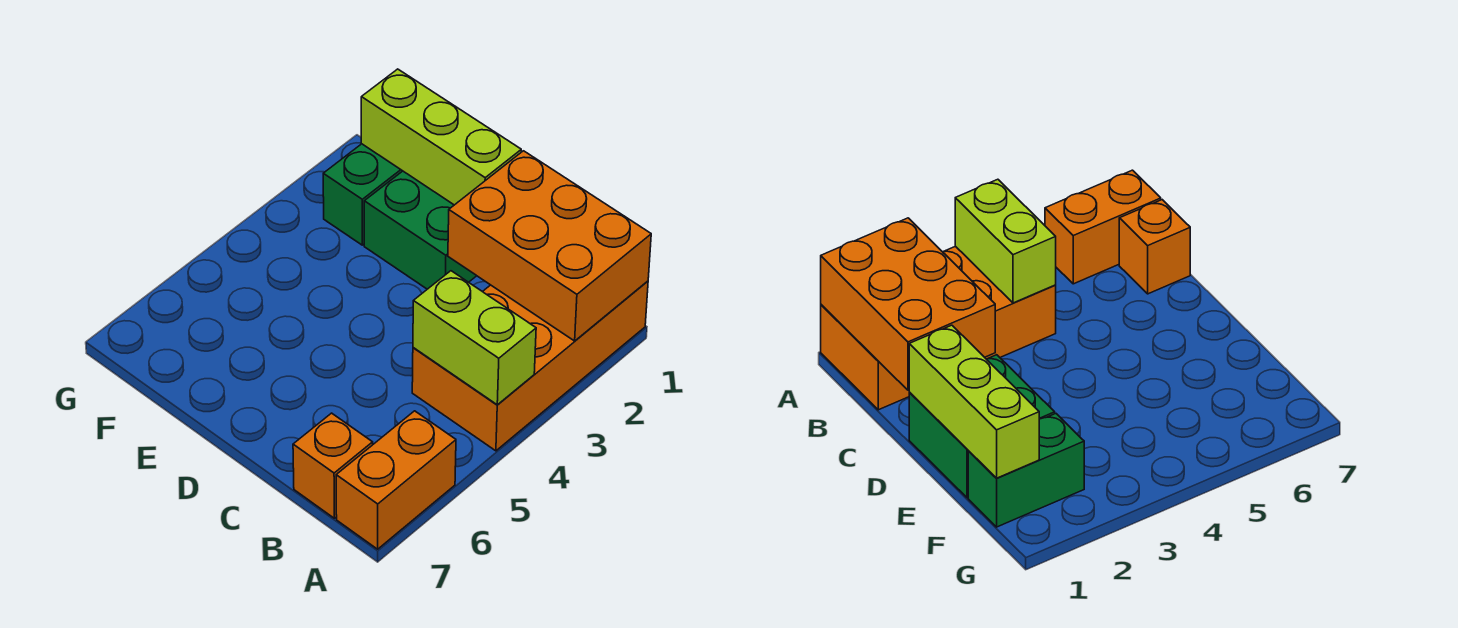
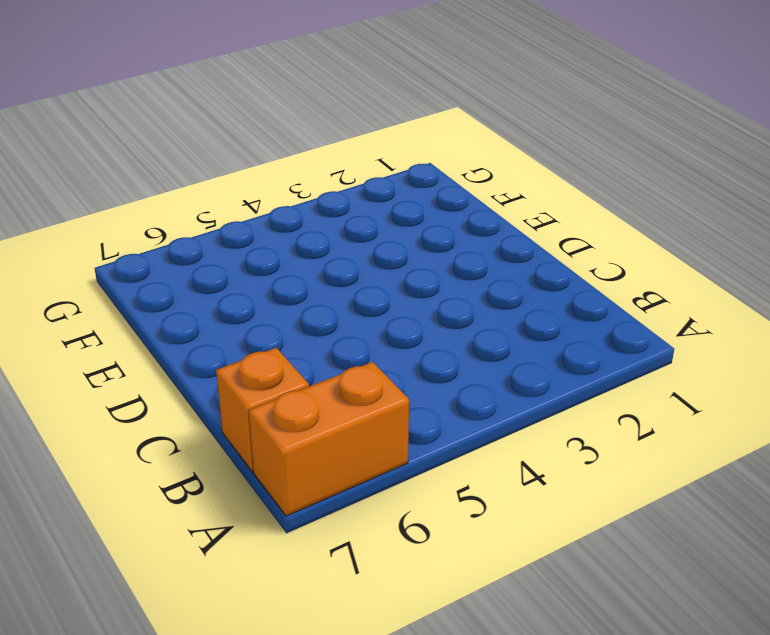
none -> orange brick A1:B4 level 1
none -> green brick D1:E2 level 1

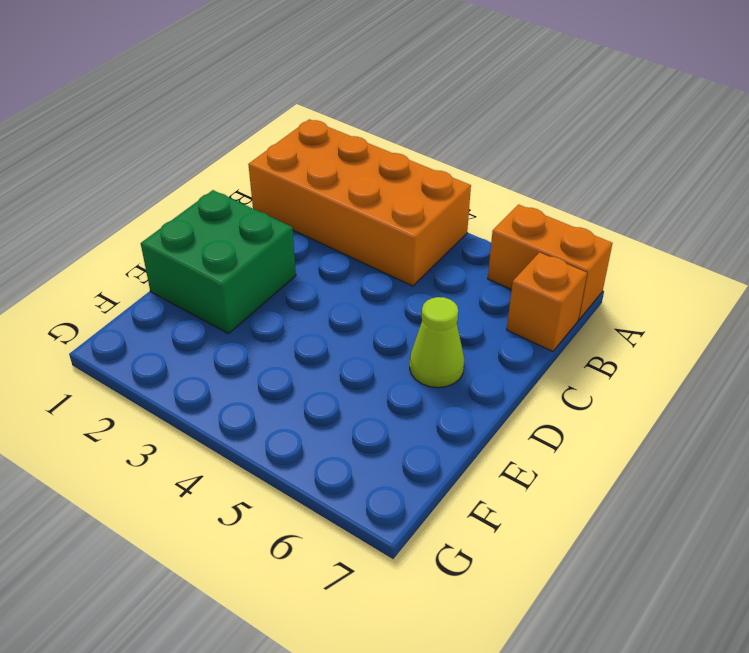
lime cone D6 level 1 -> none
none -> green brick F1:F2 level 1
none -> orange brick A1:C2 level 2

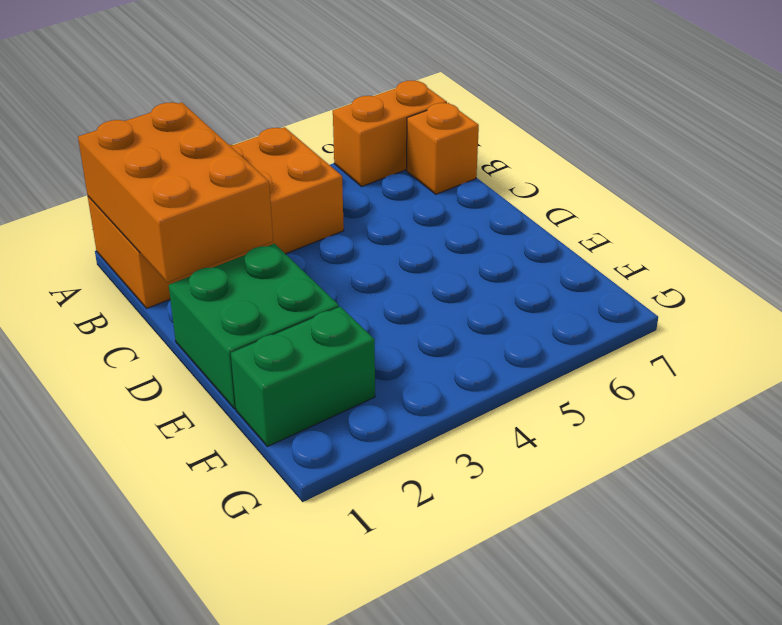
none -> lime brick A4:B4 level 2
none -> lime brick D1:F1 level 2

